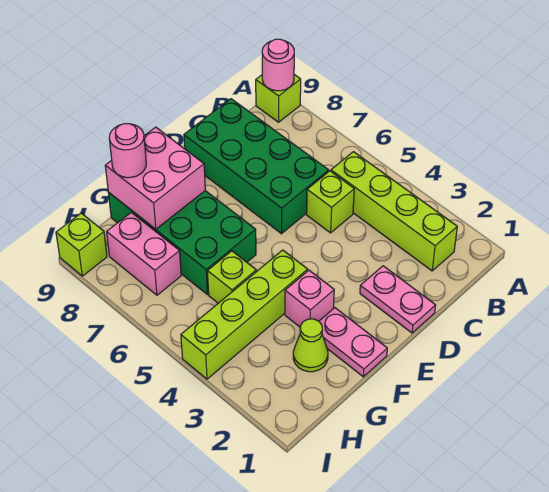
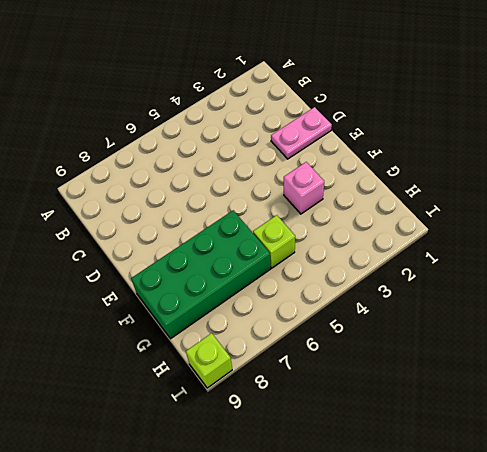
none -> lime brick A9 level 1
none -> lime brick B2:B5 level 1
none -> lime brick C5 level 1

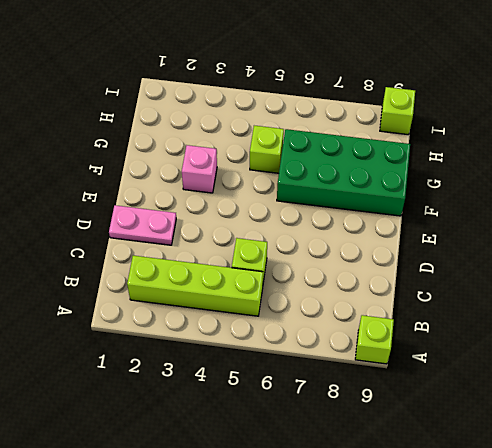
none -> green brick C6:D9 level 1
none -> pink plate F1:F2 level 1
none -> lime brick F4:I4 level 1

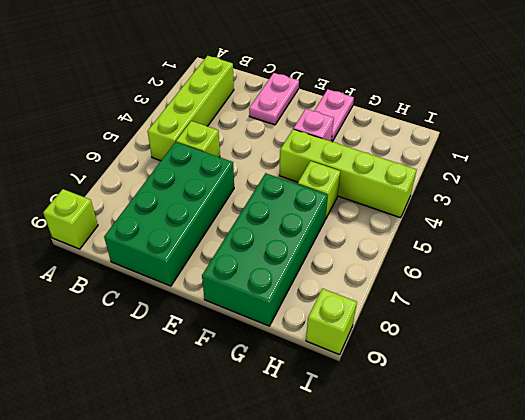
none -> lime cone G2 level 1
none -> pink brick H7:H8 level 1
none -> pink round brick A9 level 2

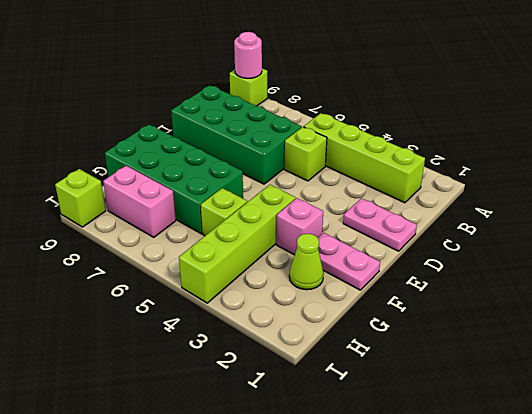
none -> pink brick F8:G9 level 2
none -> pink round brick G9 level 3

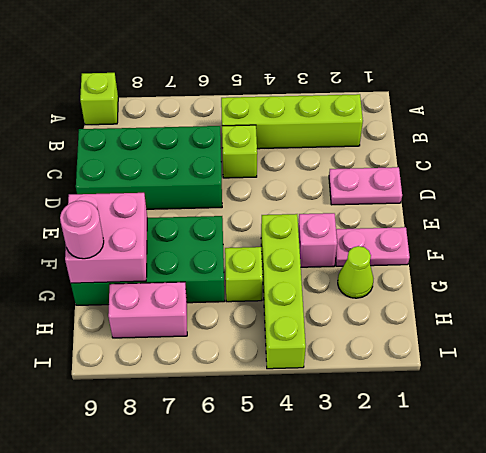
none -> lime brick I9 level 1
none -> pink round brick A9 level 2

